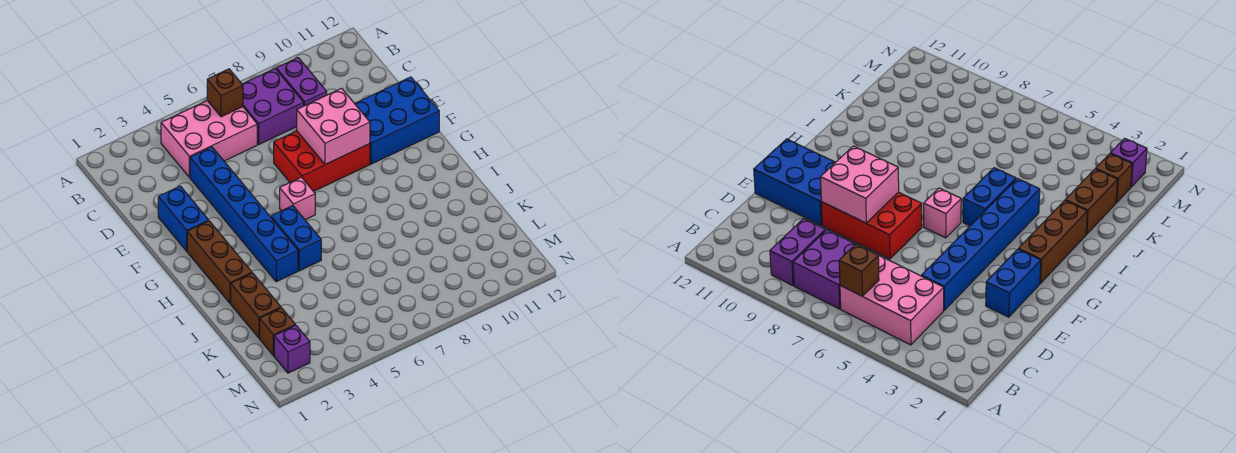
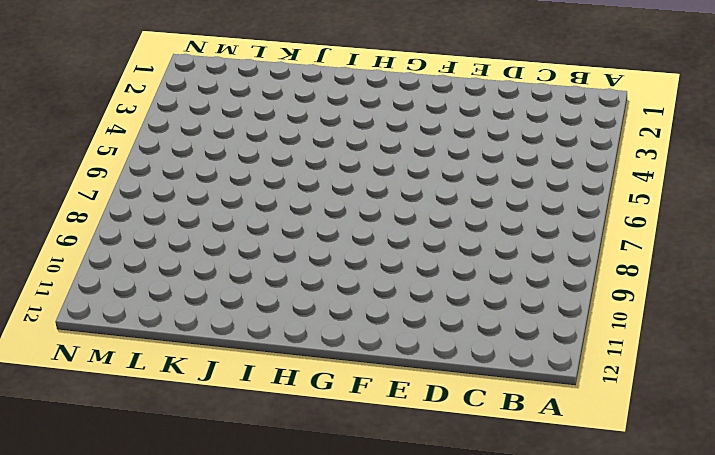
none -> pink brick B4:C6 level 1
none -> purple brick B7:C8 level 1
none -> purple brick B9:C9 level 1

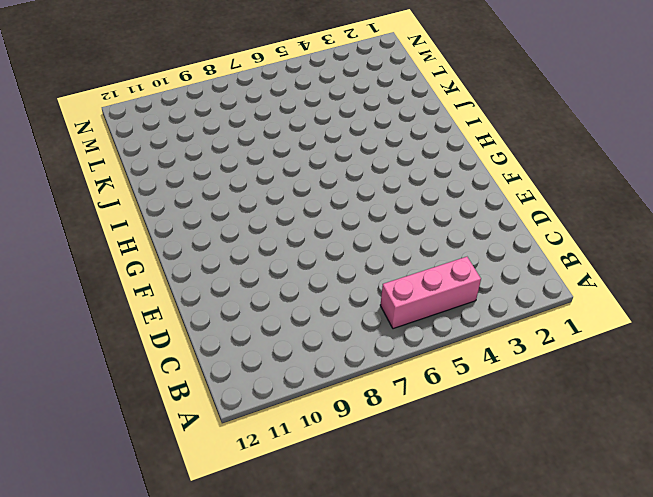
pink brick B4:B6 level 1 -> pink brick B4:C6 level 1
none -> purple brick B7:C8 level 1
none -> purple brick B9:C9 level 1
none -> blue brick D4:I4 level 1

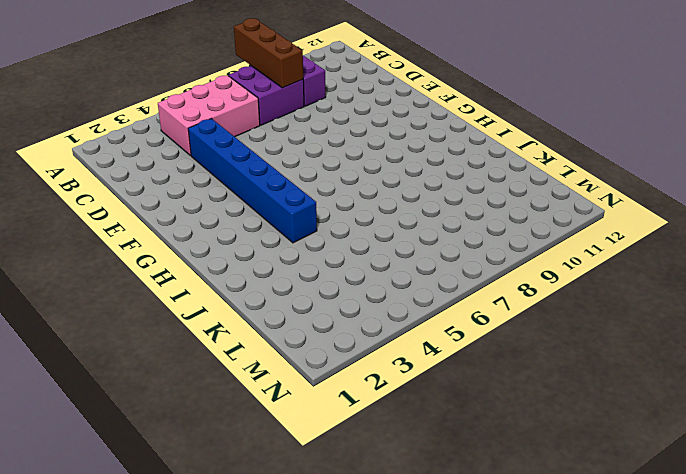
brown brick A8:C8 level 2 -> brown brick G2:I2 level 1
none -> blue brick E2:F2 level 1
none -> red brick E7:F9 level 1
none -> blue brick E10:F12 level 1

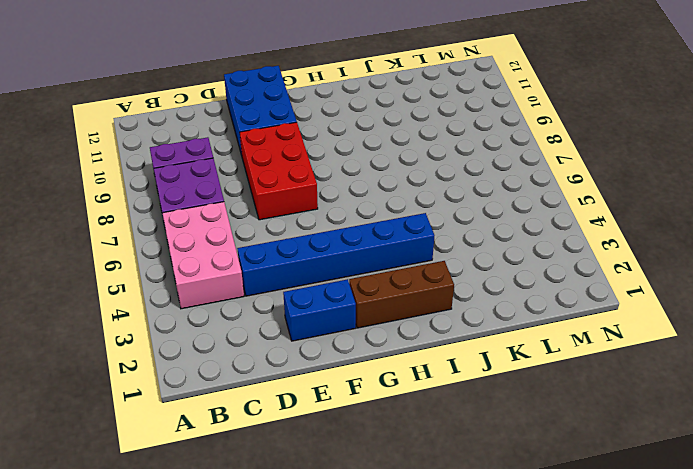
none -> pink brick G6 level 1
none -> blue brick H5:I5 level 1
none -> brown brick J2:K2 level 1

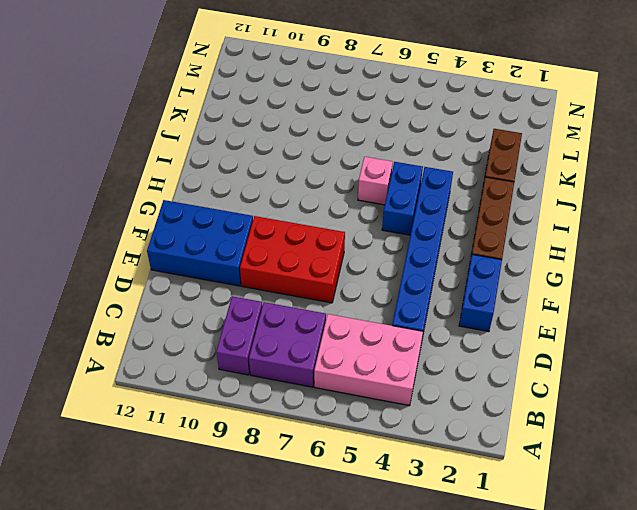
pink brick I6 level 1 -> pink brick G6 level 1
none -> brown brick L2 level 1
none -> purple brick M2 level 1
none -> brown brick B6 level 2

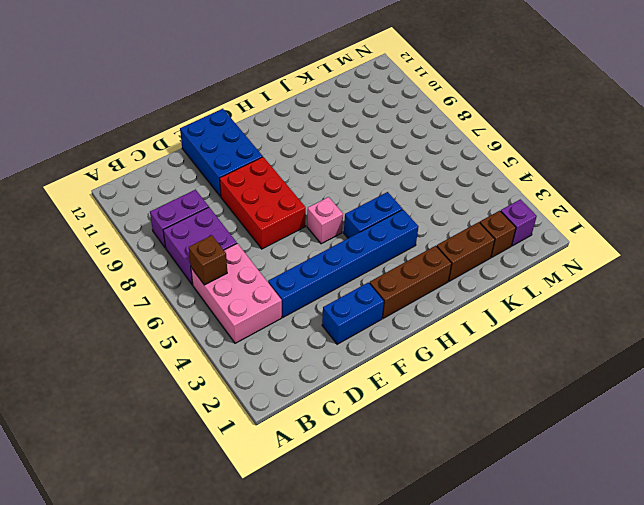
none -> pink brick E8:F9 level 2

